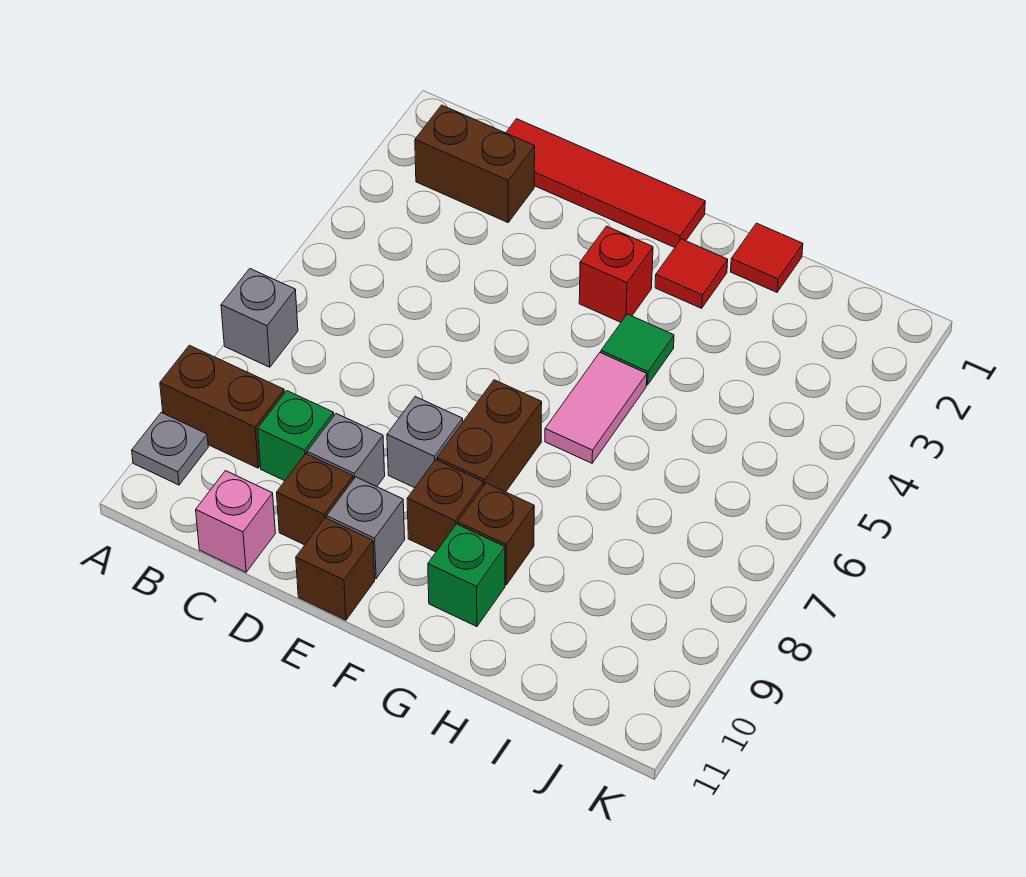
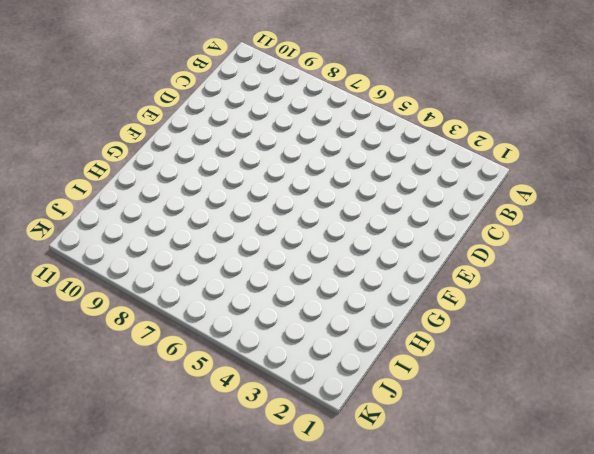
none -> grey brick A7 level 1
none -> brown brick A9:B9 level 1
none -> grey plate A10 level 1

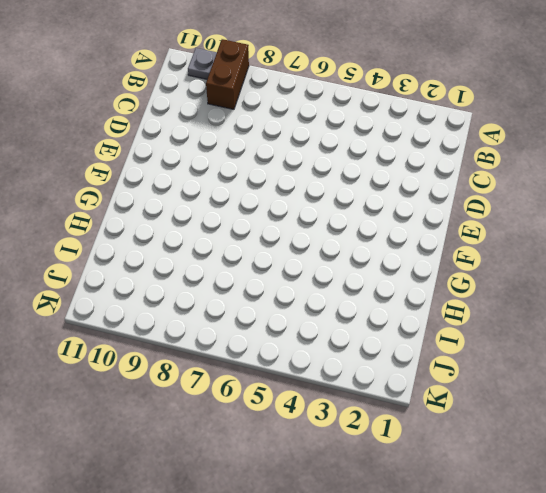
none -> grey brick A7 level 1
none -> brown brick B2:C2 level 1
none -> red tile C1:F1 level 1

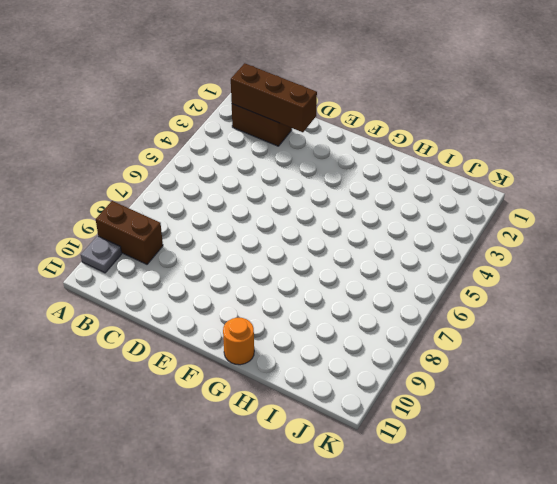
brown brick B2:D2 level 2 -> none
orange round brick G11 level 1 -> none
none -> grey brick A7 level 1
none -> red tile C1:F1 level 1
none -> green brick C9 level 1

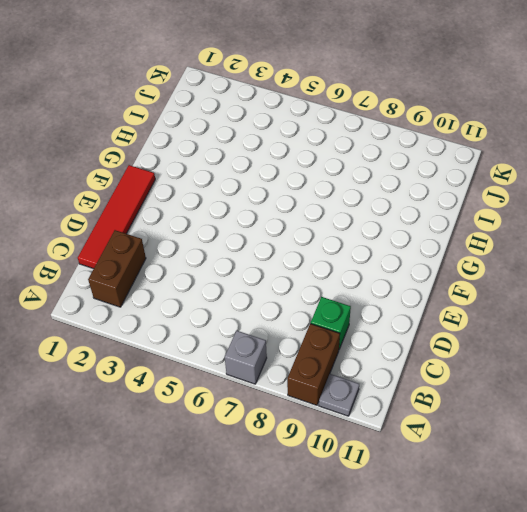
none -> pink brick C11 level 1
none -> grey brick D9 level 1
none -> brown brick D10 level 1

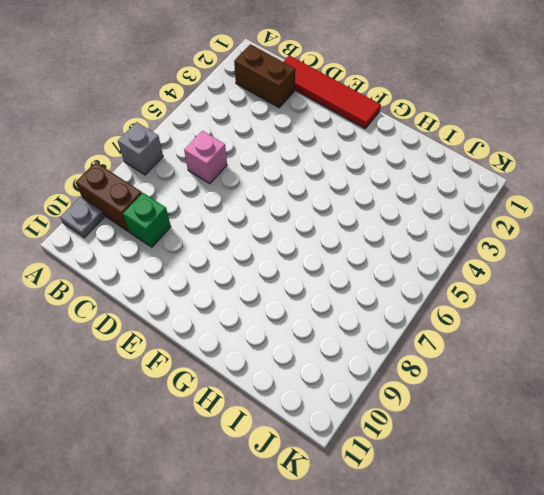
pink brick C6 level 1 -> pink brick C11 level 1
none -> grey brick D9 level 1
none -> brown brick D10 level 1
none -> grey brick E8 level 1

